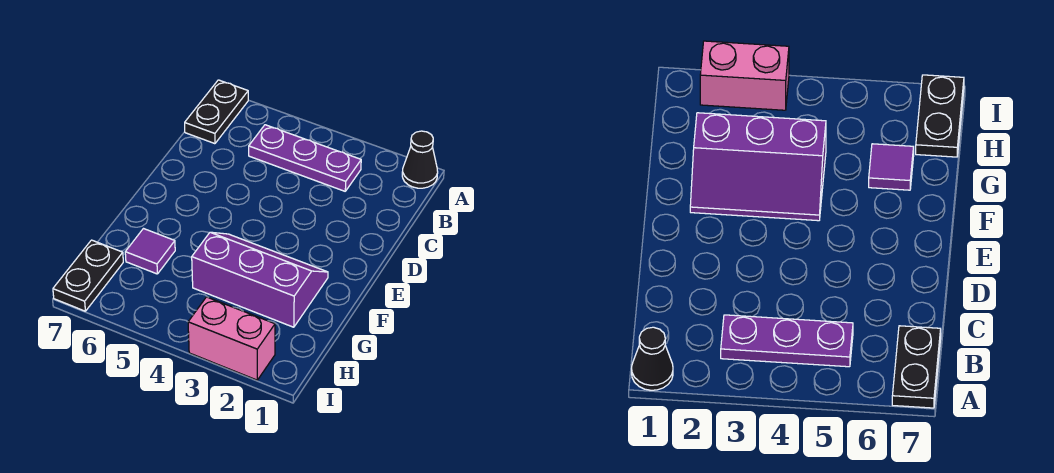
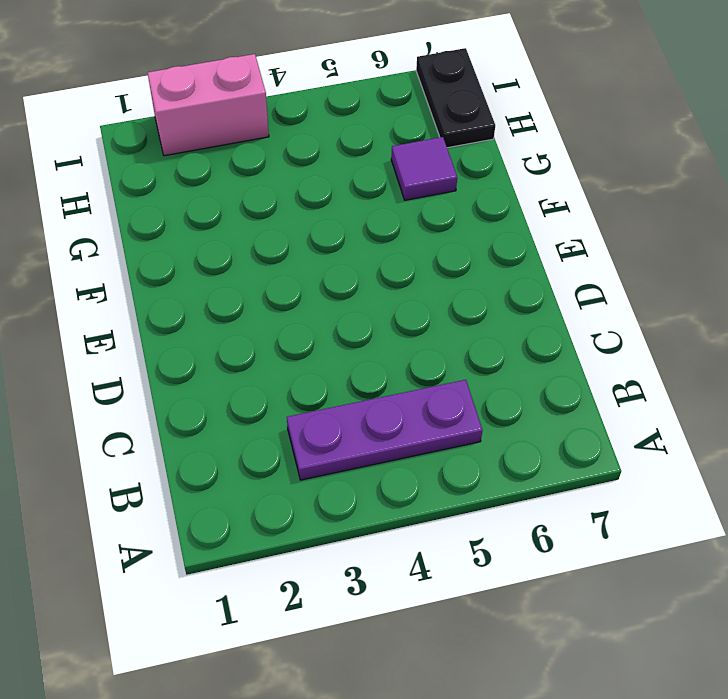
none -> black cone A1 level 1
none -> black plate A7:B7 level 1

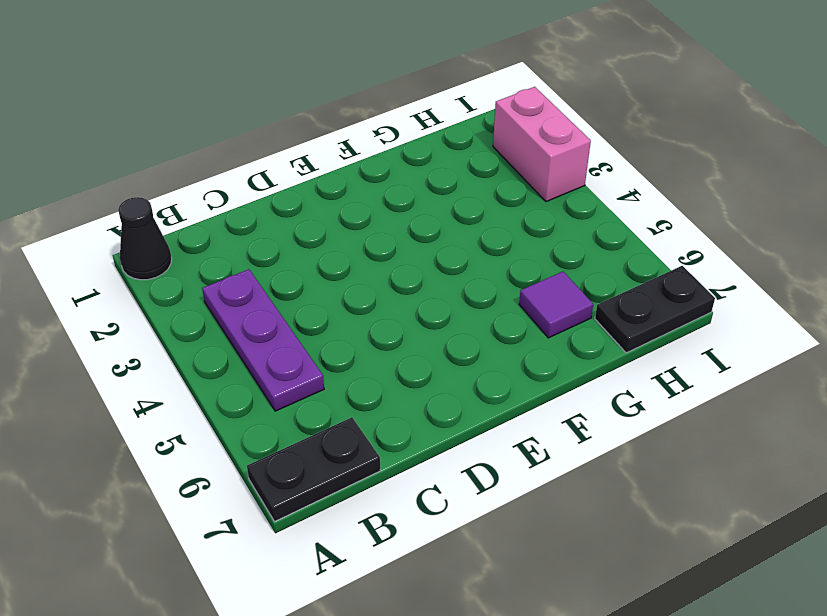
none -> purple slope F2:G4 level 1 top G

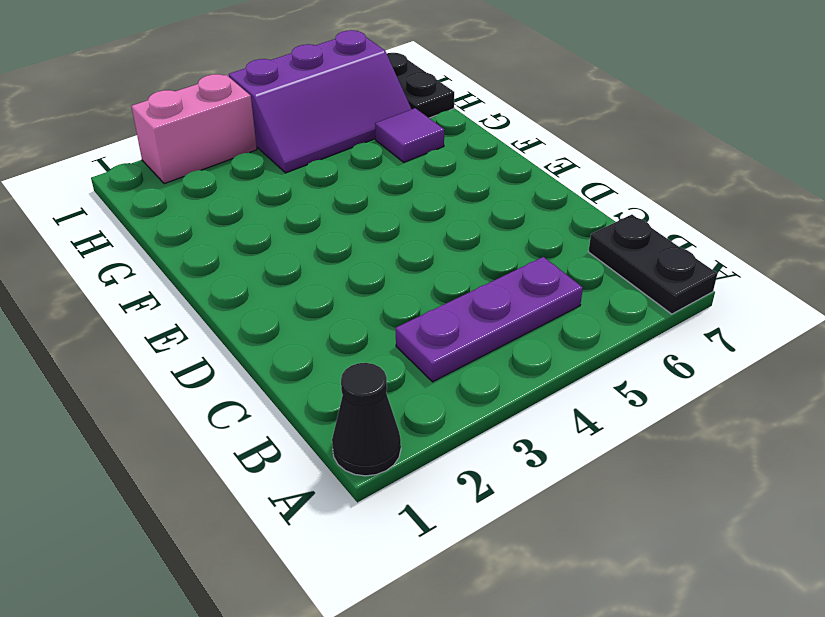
purple slope H4:I6 level 1 top I -> purple slope F2:G4 level 1 top G

